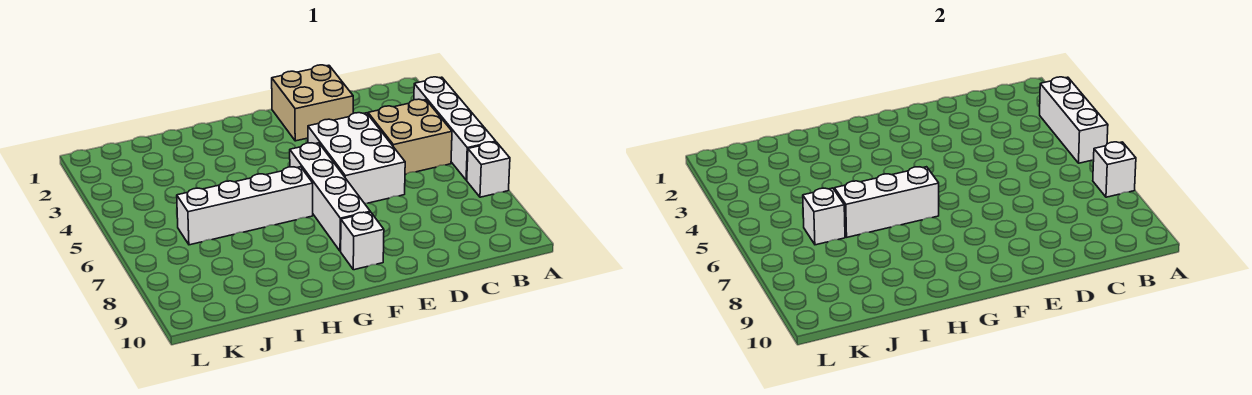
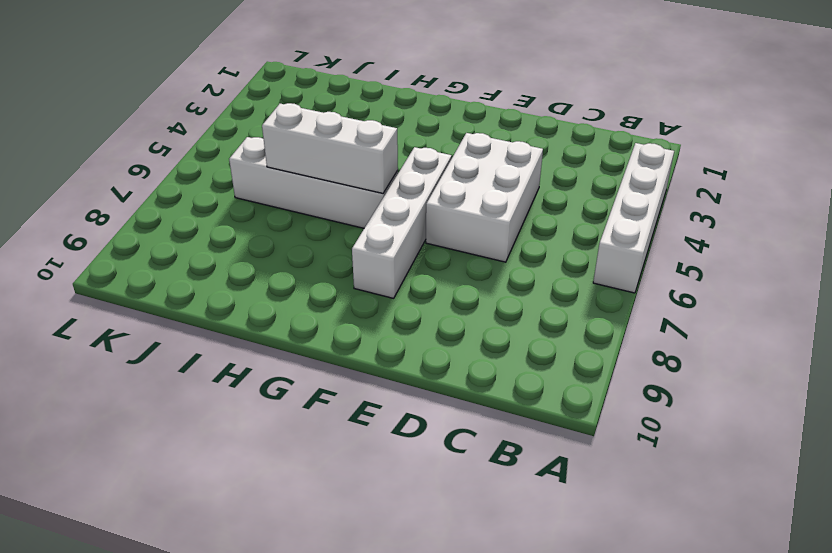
none -> white brick A7 level 1
none -> tan brick B4:C5 level 1
none -> tan brick D1:E2 level 1

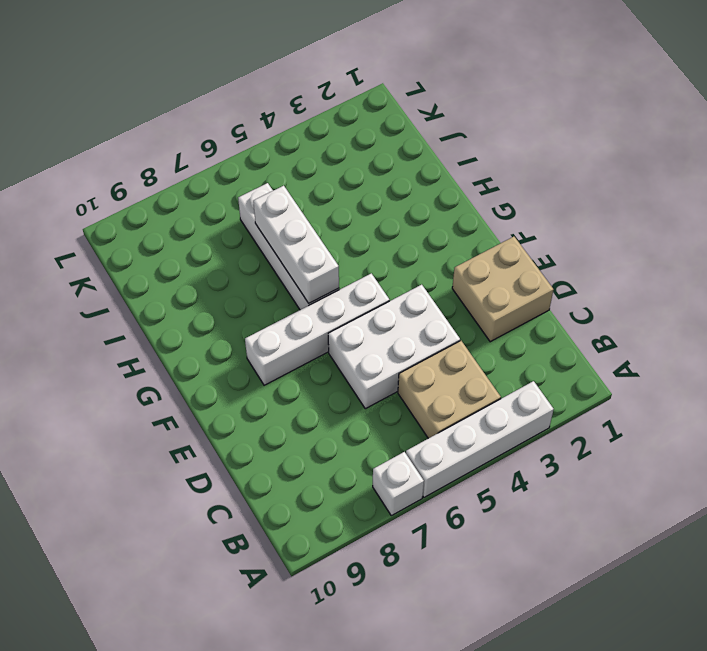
none -> white brick F9 level 1
none -> white brick A3:A5 level 2
none -> white brick A7 level 2

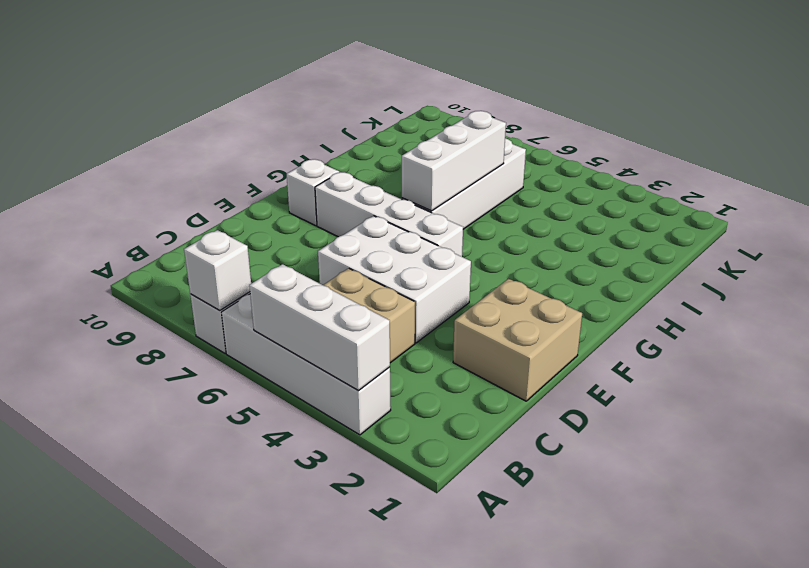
none -> white brick J6 level 2

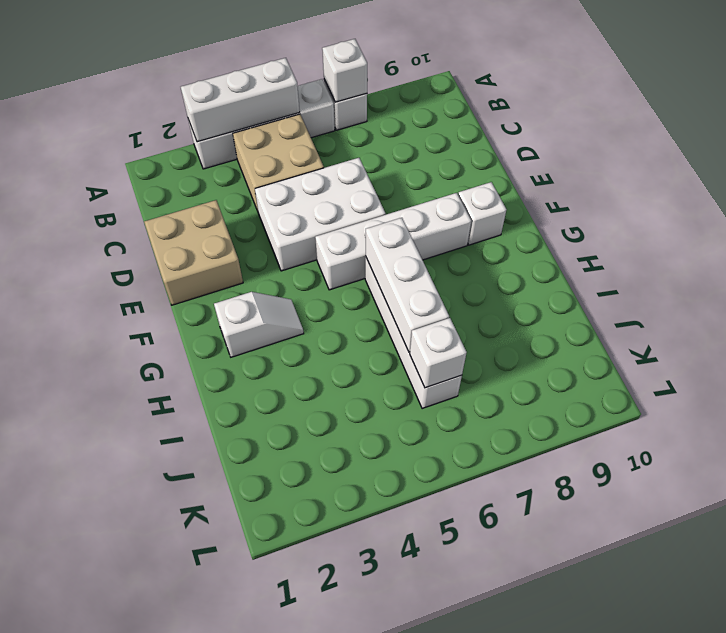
white slope G2:G3 level 1 top 2 -> none

